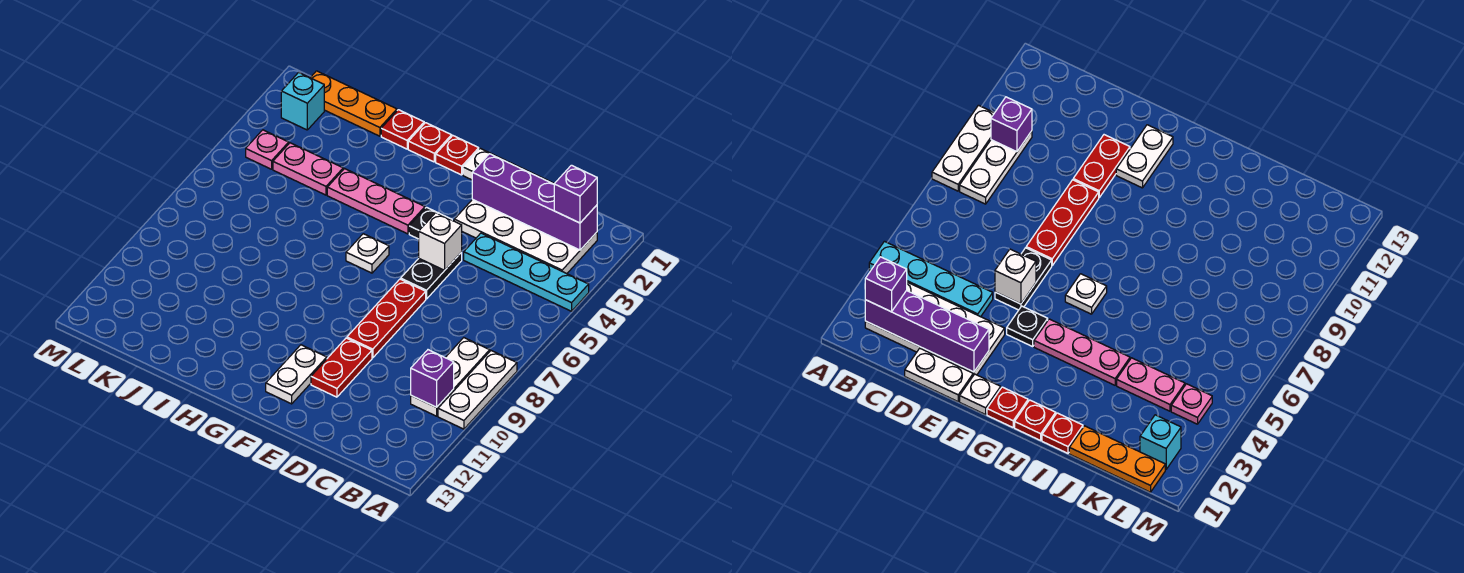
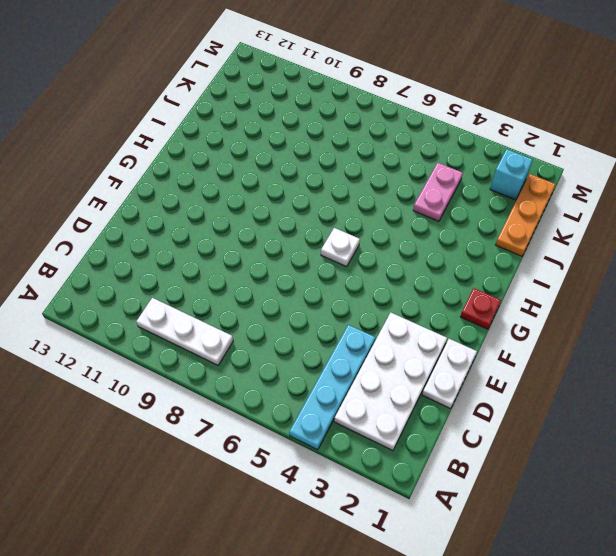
none -> white plate A8:A10 level 1
none -> black plate E5:E6 level 1
none -> red plate E7:E9 level 1

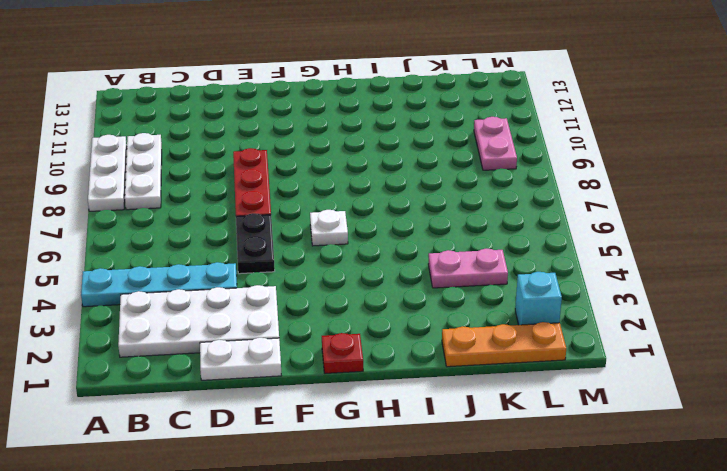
pink plate L9:L10 level 1 -> none
none -> red plate E10:E11 level 1
none -> white plate F1 level 1
none -> black plate F4 level 1

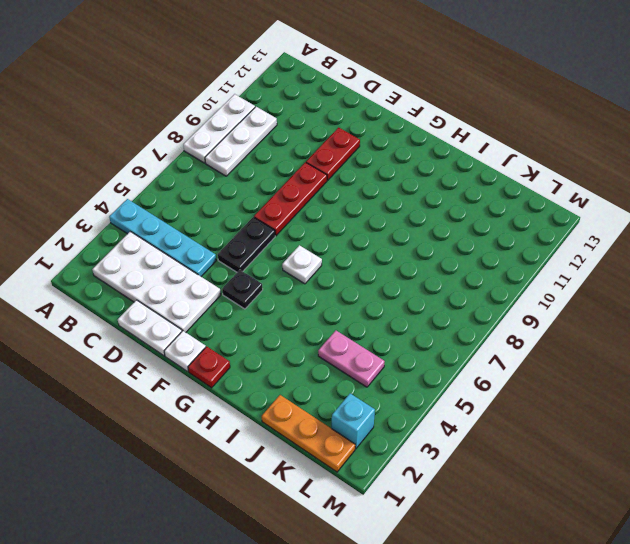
none -> white plate F11:F12 level 1
none -> pink plate G4:I4 level 1
none -> red plate H1 level 1

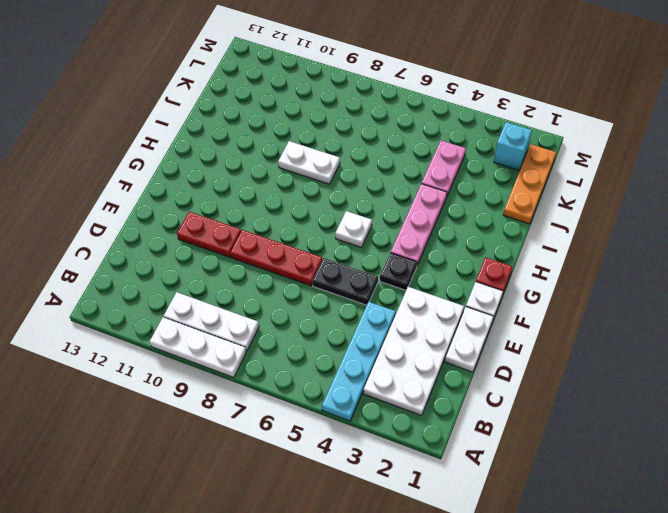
white plate I8:I9 level 1 -> white plate F11:F12 level 1
none -> red plate H1 level 1
none -> red plate I1 level 1
none -> pink plate L4 level 1

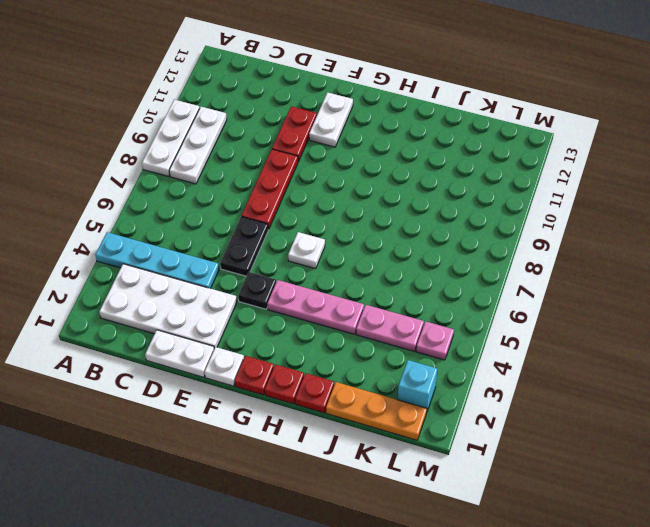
none -> purple brick B2:E2 level 2
none -> purple brick B10 level 2
none -> white brick E5 level 2

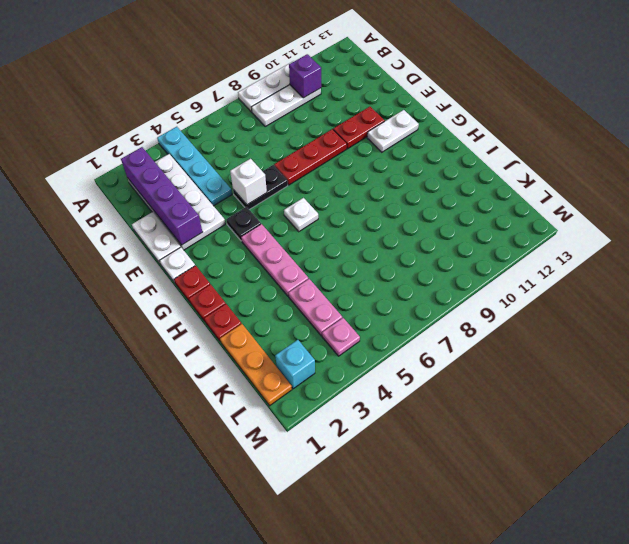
none -> purple brick B2 level 3

